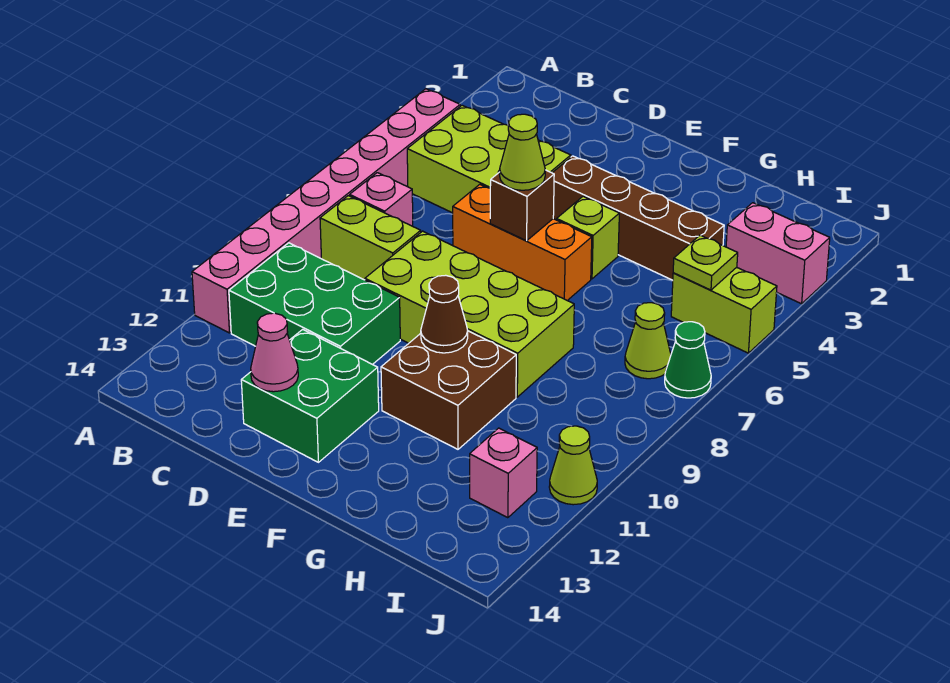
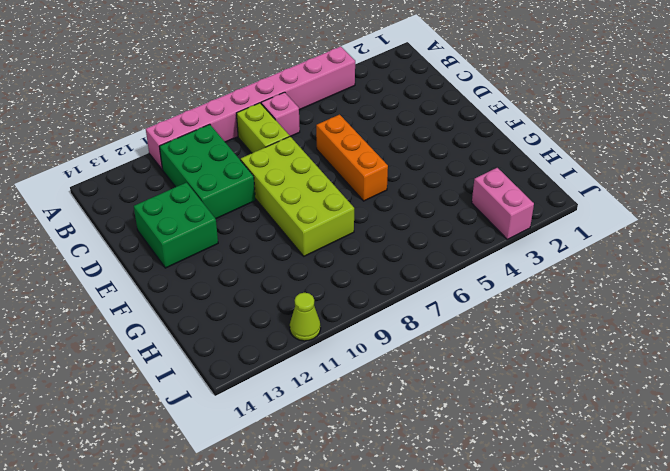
none -> lime brick B4:D5 level 1
none -> brown brick E4:H4 level 1
none -> lime brick F5 level 1

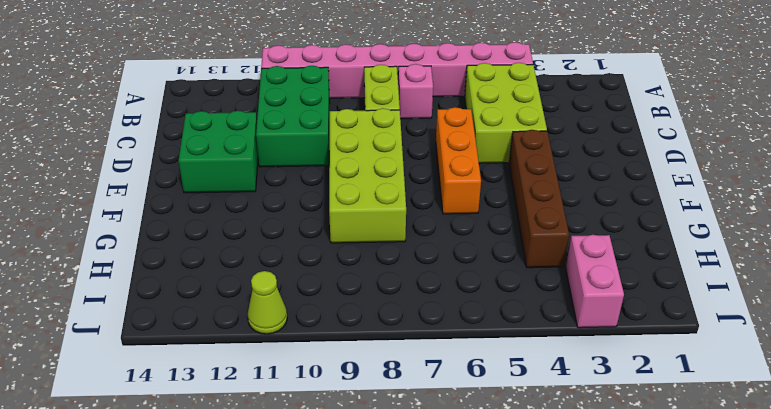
none -> lime brick F5 level 1
none -> brown brick F10:G11 level 1
none -> lime brick I5:J5 level 1

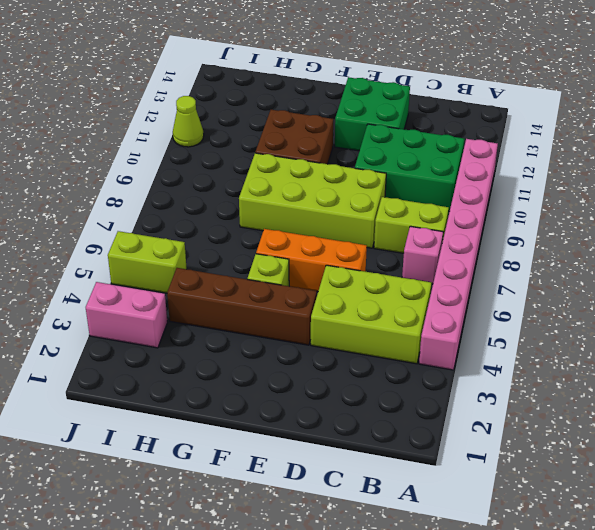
none -> lime cone I7 level 1
none -> pink brick I12 level 1
none -> green cone J7 level 1

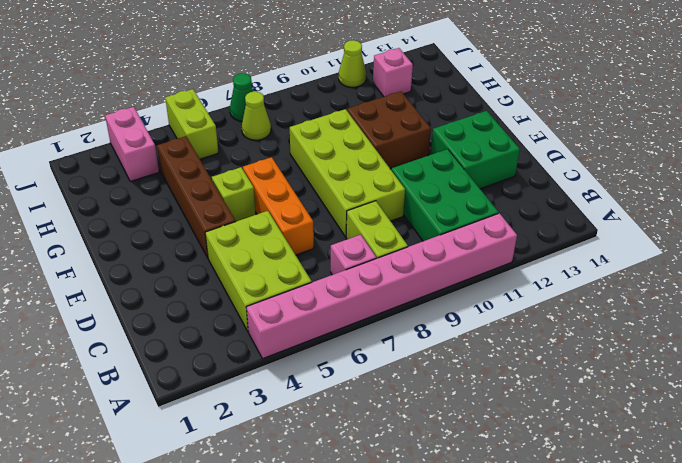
none -> pink cone D13 level 2
none -> brown brick E6 level 2
none -> brown cone F10 level 2

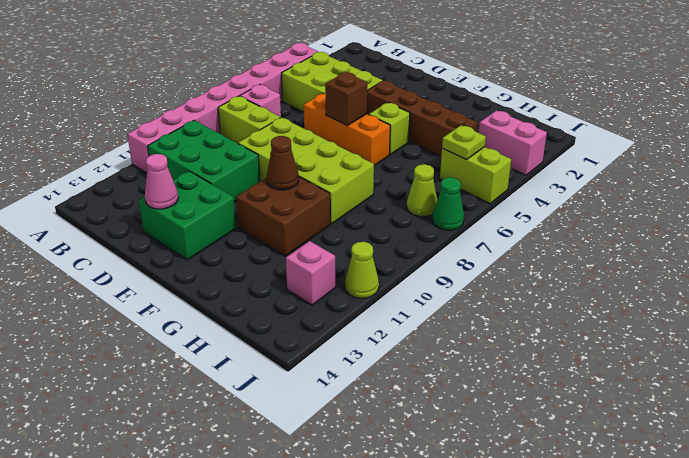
none -> lime cone E6 level 3

